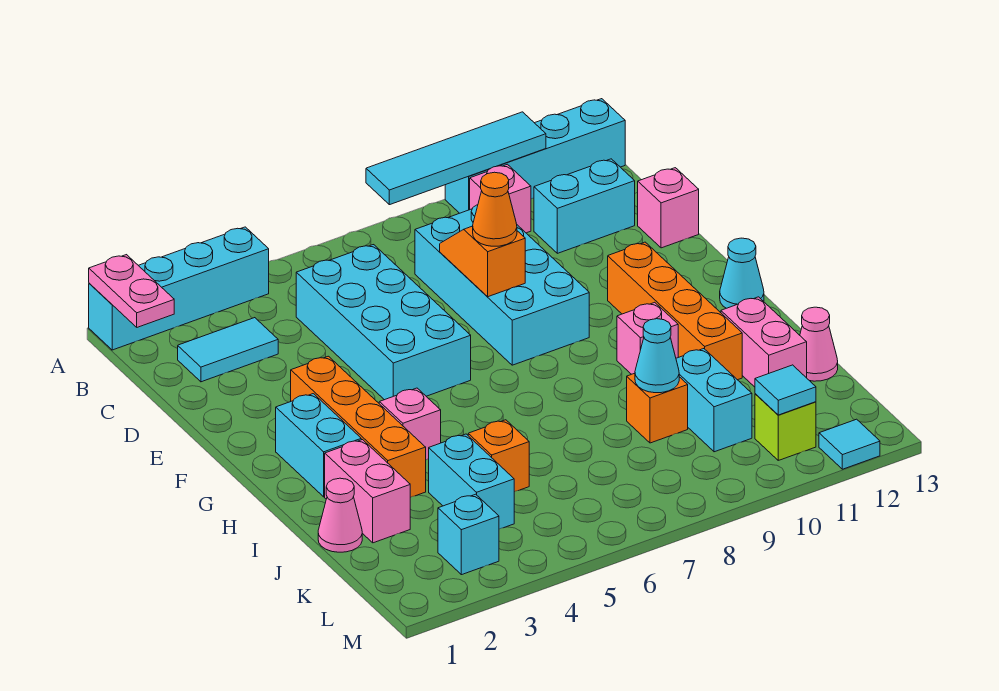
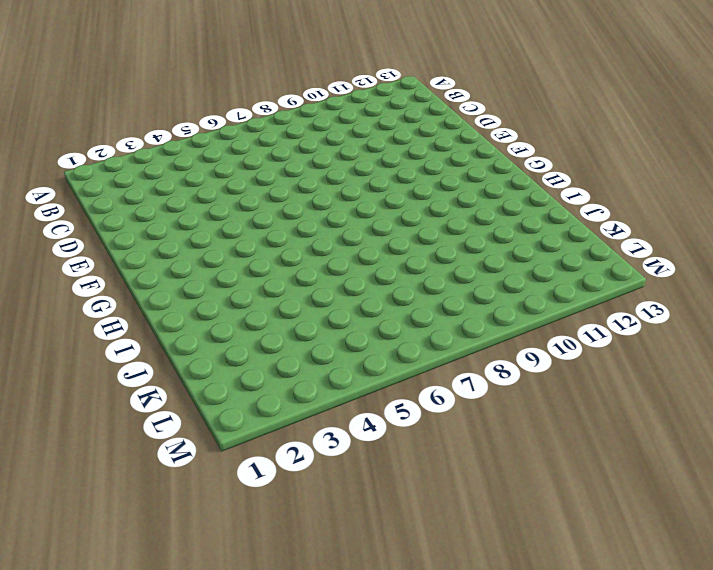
none -> cyan brick A1:A4 level 1
none -> cyan brick A10:A13 level 1
none -> pink brick B10 level 1
none -> cyan tile C2:C3 level 1

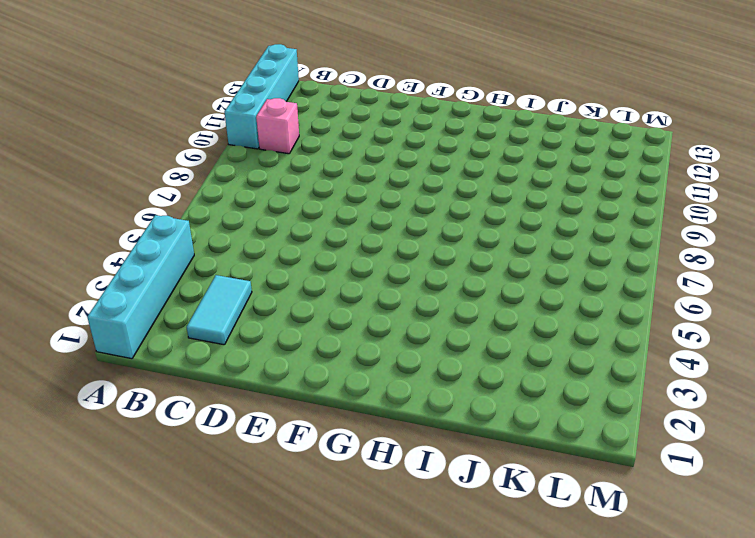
none -> cyan brick C5:F6 level 1
none -> cyan brick C8:F9 level 1
none -> cyan brick C11:C12 level 1
none -> pink brick D13 level 1

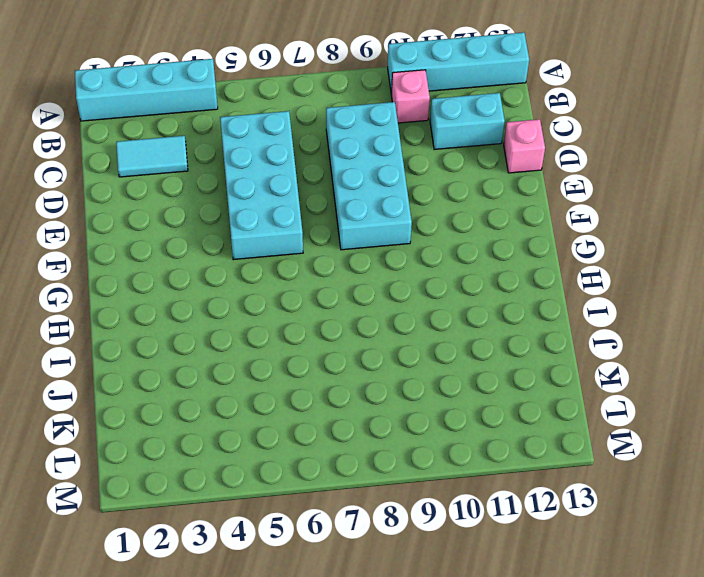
none -> orange brick F3:I3 level 1
none -> orange brick F11:I11 level 1
none -> cyan brick G2:H2 level 1
none -> cyan cone G13 level 1

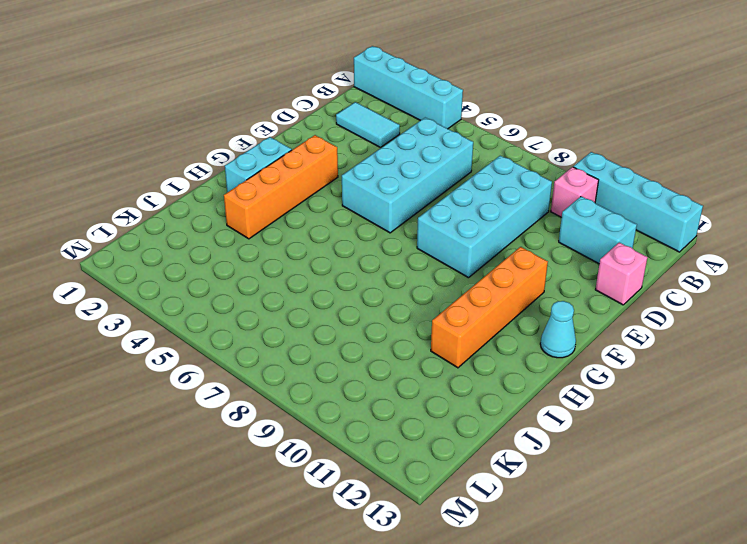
none -> pink brick H4 level 1
none -> pink brick H10 level 1
none -> pink brick I2:J2 level 1
none -> pink brick I12:J12 level 1

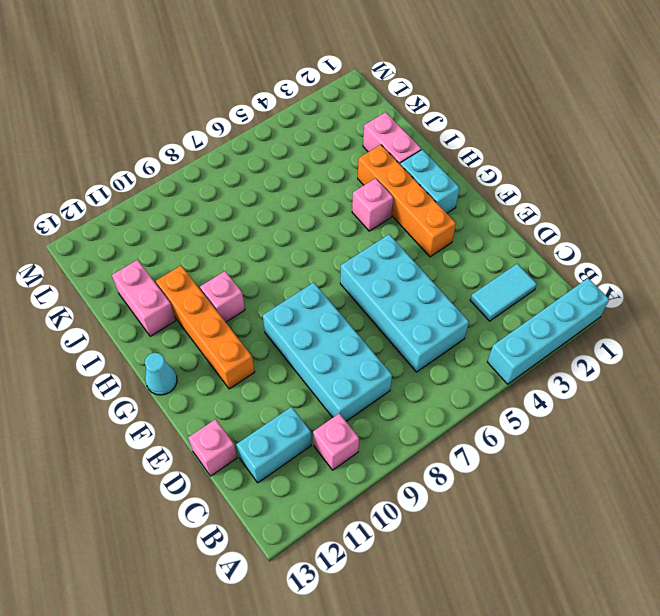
none -> cyan brick A10:A13 level 1
none -> pink cone J1 level 1
none -> cyan brick J4:K4 level 1
none -> orange brick J5 level 1

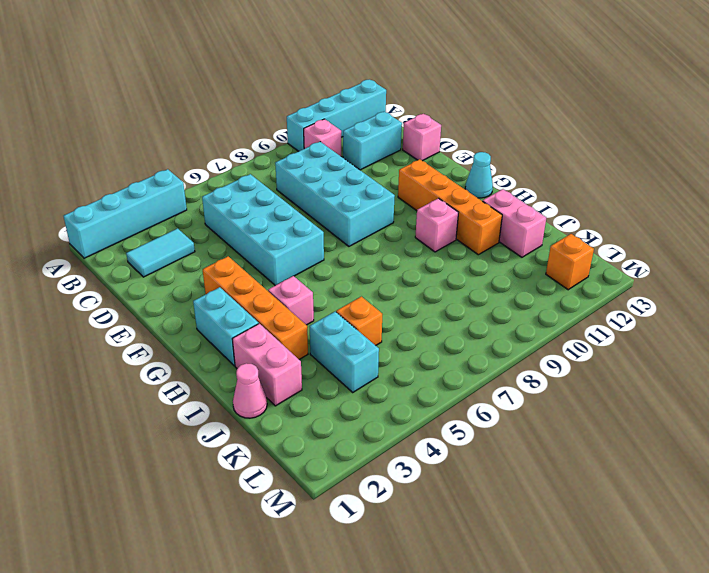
orange brick L12 level 1 -> orange brick J9 level 1
none -> cyan brick J10:K10 level 1
none -> pink cone J13 level 1
none -> cyan brick L3 level 1
none -> lime brick L11 level 1

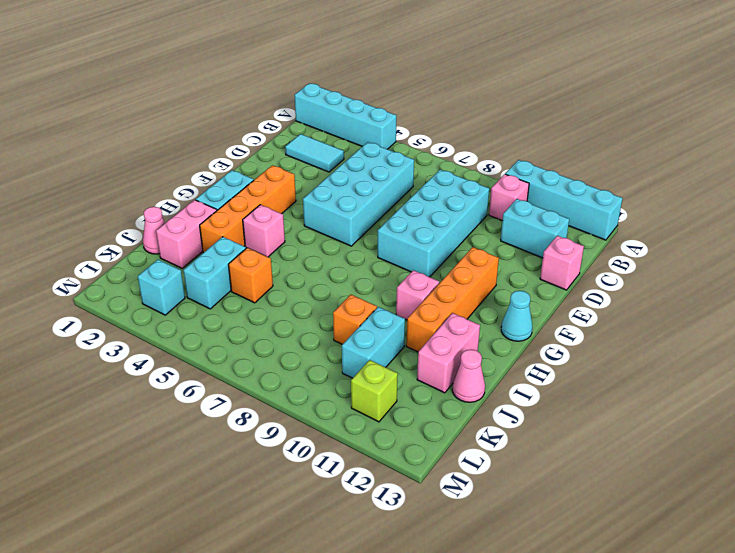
none -> cyan tile M12 level 1
none -> pink plate A1:B1 level 2
none -> cyan tile A8:A11 level 2
none -> orange slope D8:E8 level 2 top E

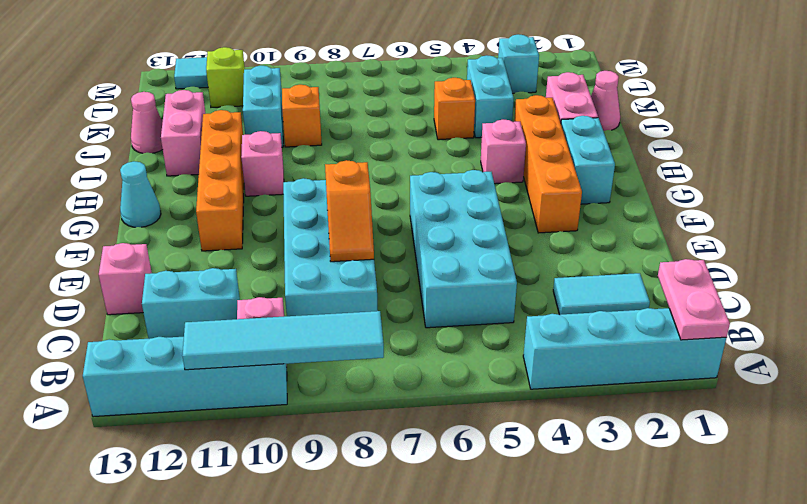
none -> cyan cone J9 level 2
none -> cyan tile L11 level 2
none -> orange cone E8 level 3

